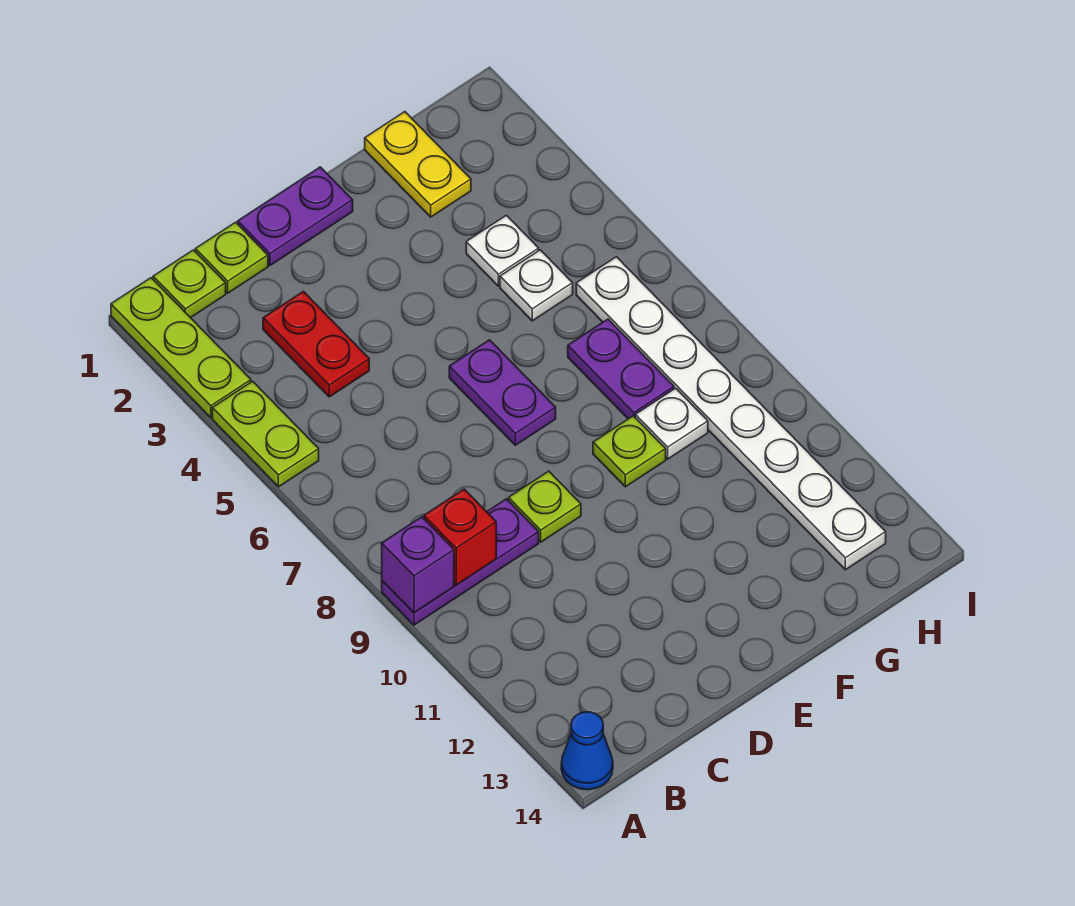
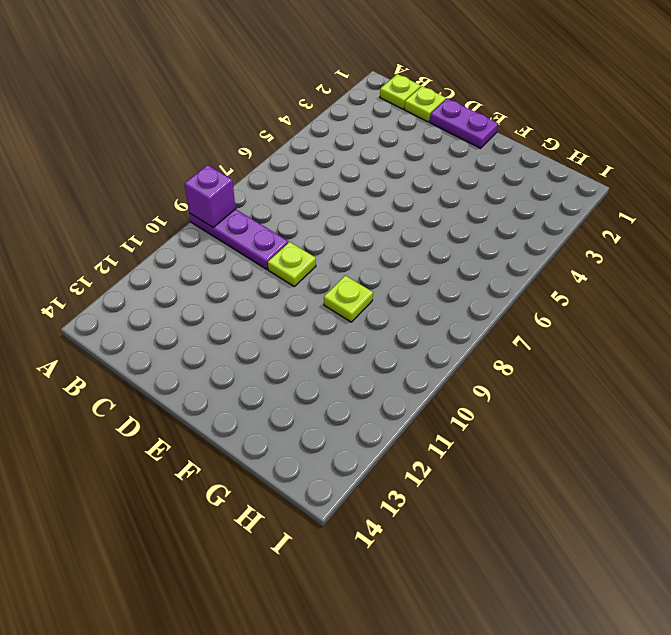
none -> lime plate A1:A3 level 1
none -> lime plate A4:A5 level 1
none -> blue cone A14 level 1

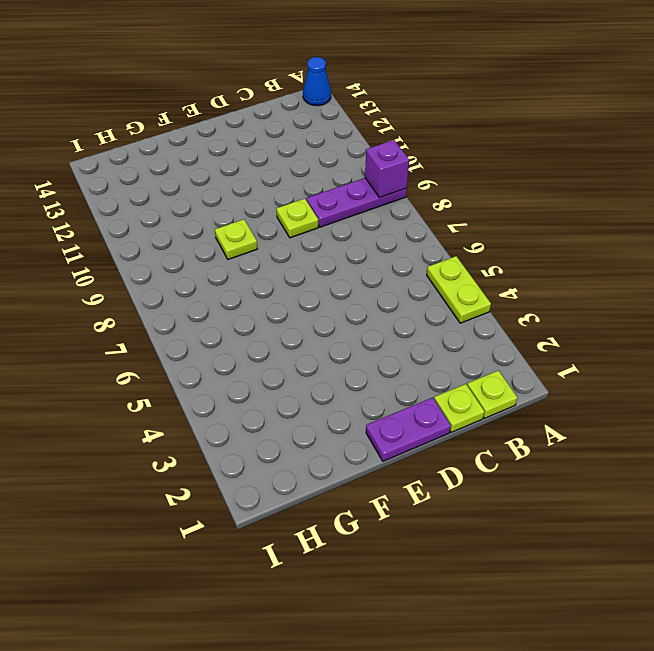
none -> lime plate A1:A3 level 1
none -> red plate C3:C4 level 1
none -> purple plate E6:E7 level 1

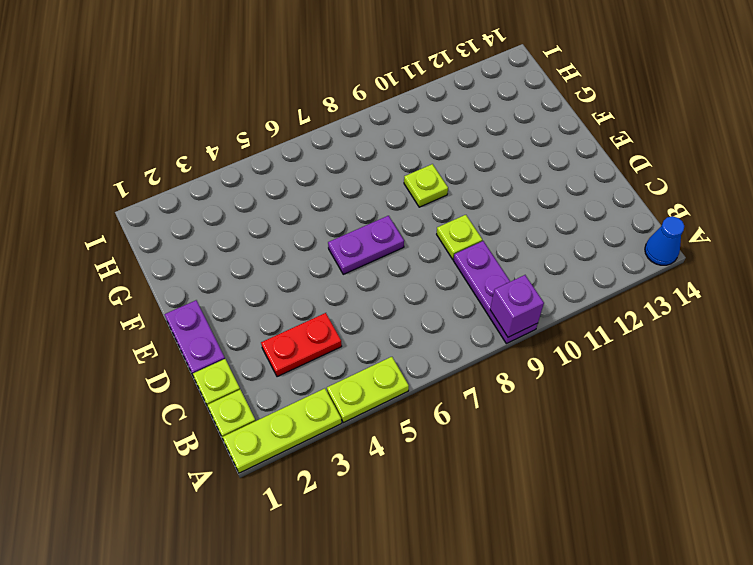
none -> yellow plate G1:G2 level 1
none -> white plate G4 level 1
none -> white plate G5 level 1

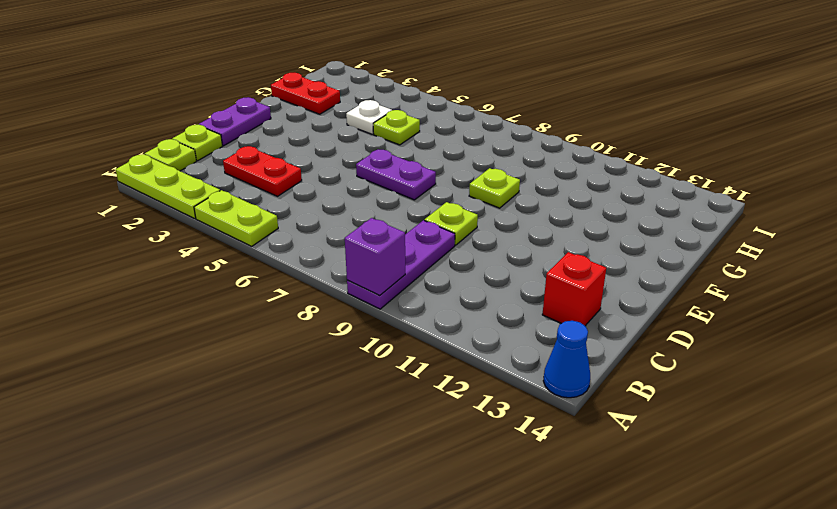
red brick C13 level 1 -> red brick B9 level 2
red plate G1:G2 level 1 -> yellow plate G1:G2 level 1
lime plate G5 level 1 -> white plate G5 level 1
none -> purple plate G7:G8 level 1
none -> white plate G9 level 1
none -> white plate H6:H13 level 1

